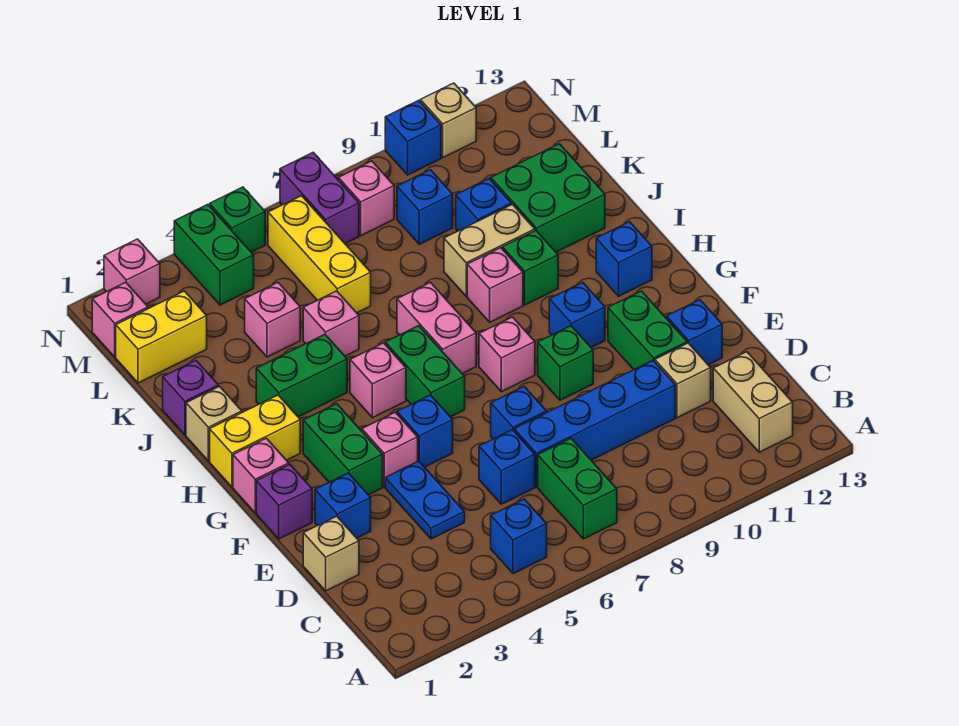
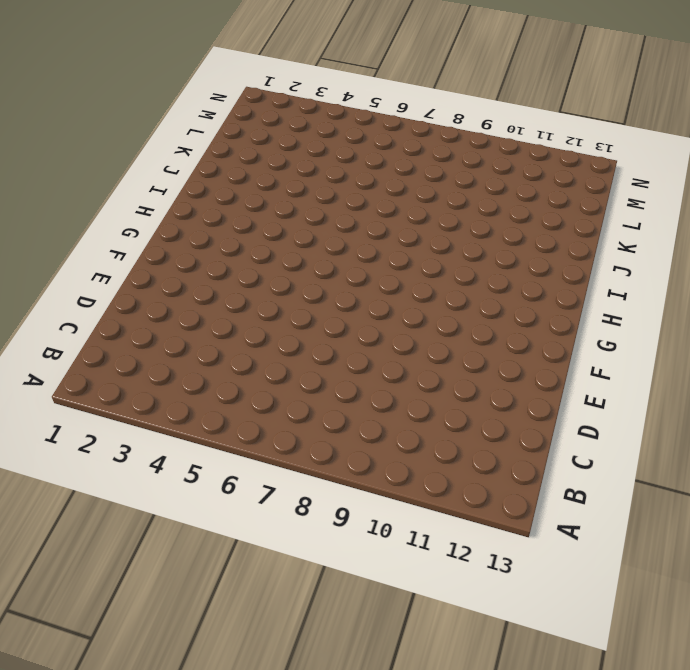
none -> blue brick B5 level 1
none -> green brick B7:C7 level 1
none -> tan brick B12:C12 level 1
none -> tan brick D1 level 1

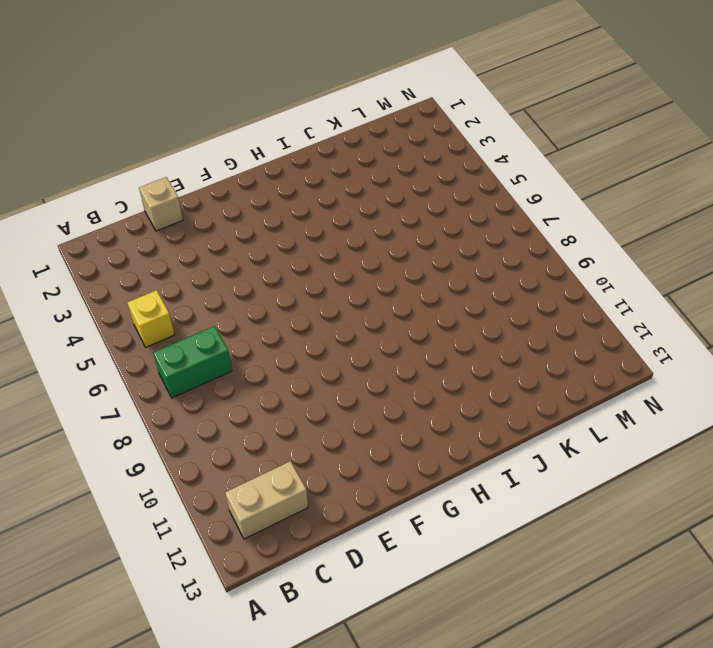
yellow brick B5 level 1 -> blue brick B5 level 1
none -> blue plate D4:E4 level 1
none -> blue brick D6 level 1
none -> blue brick D7:D10 level 1
none -> tan brick D11 level 1

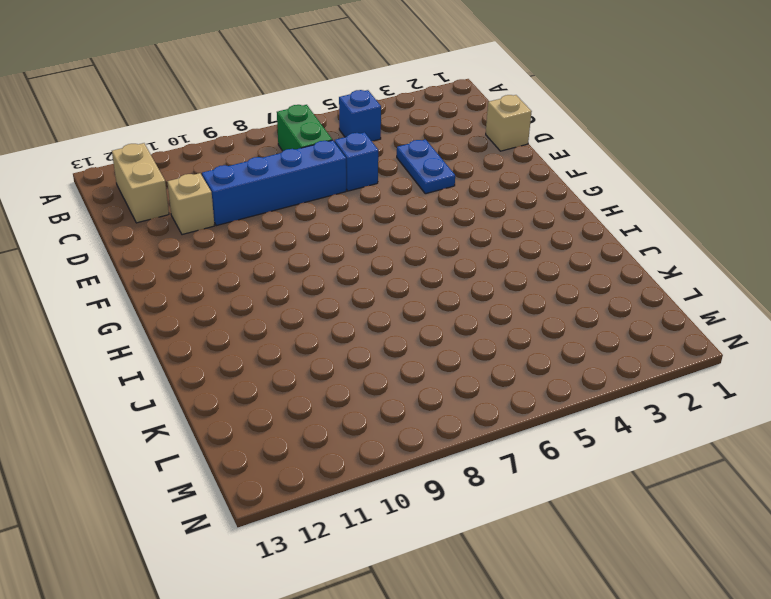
none -> blue brick E2 level 1
none -> blue brick E7 level 1
none -> green brick E11:F11 level 1
none -> blue brick E12 level 1

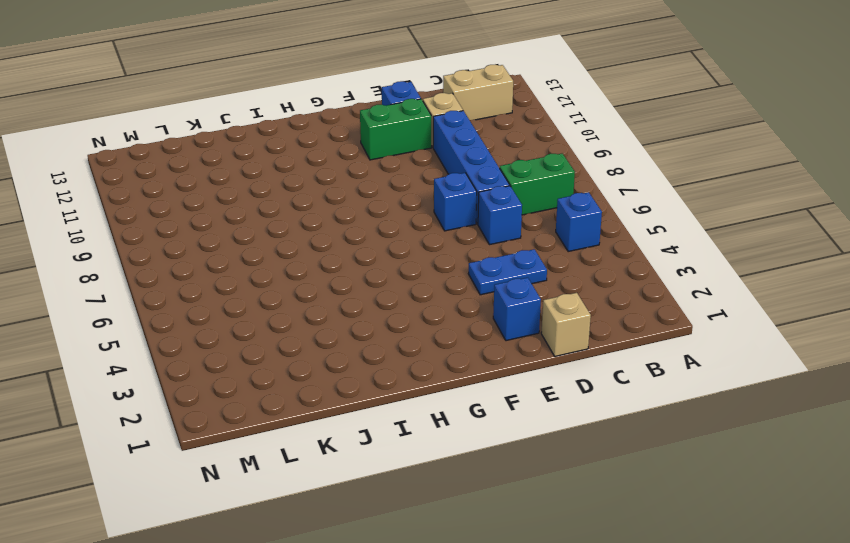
none -> purple brick F1 level 1
none -> green brick F3:G3 level 1
none -> pink brick F4 level 1
none -> blue brick F5 level 1

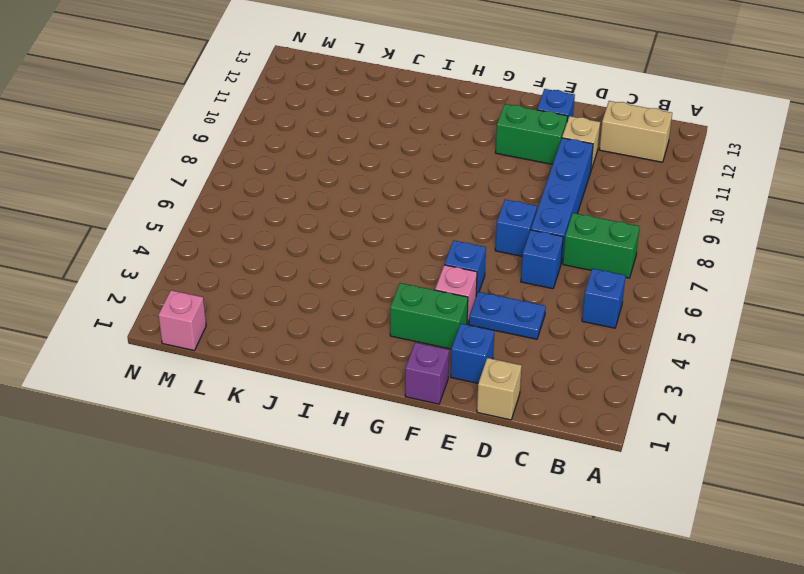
none -> green brick F9 level 1
none -> pink brick G1 level 1
none -> green brick G6:H6 level 1
none -> pink brick G8 level 1

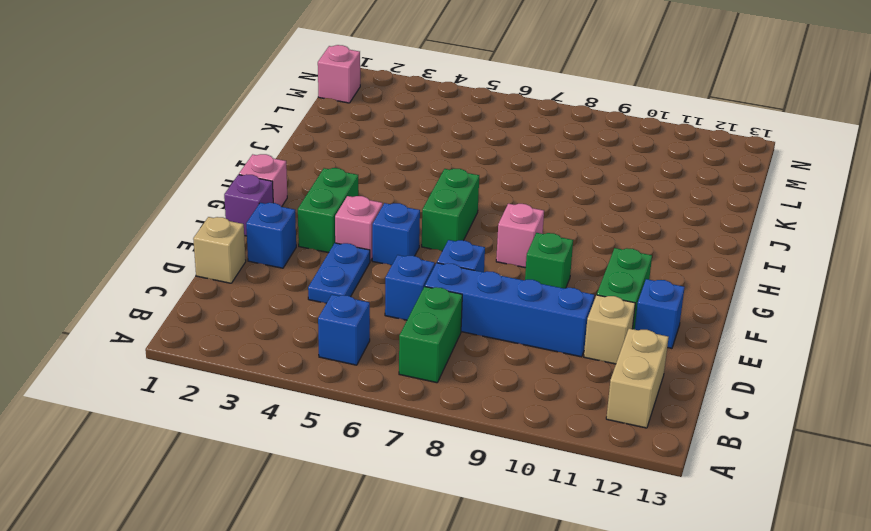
none -> blue brick G10 level 1
none -> yellow brick H1:H2 level 1
none -> pink brick H5 level 1
none -> pink brick H7:I7 level 1

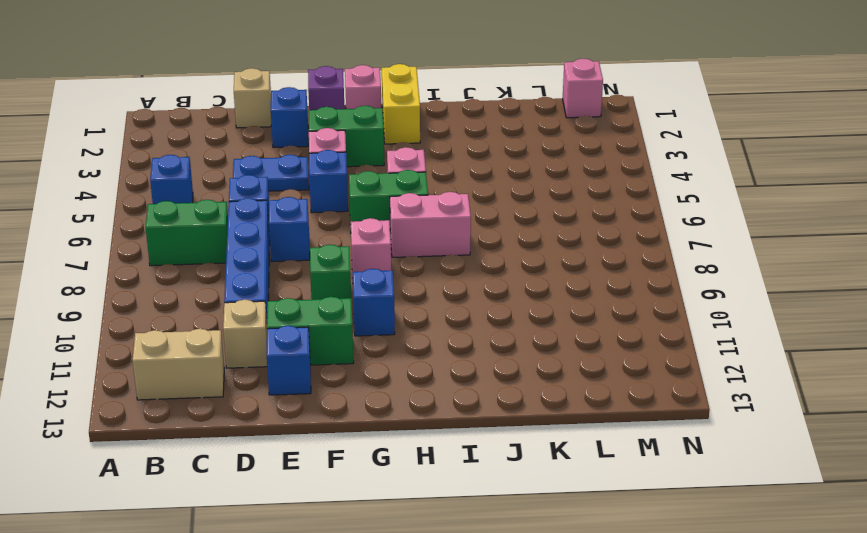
none -> blue brick H12 level 1
none -> tan brick I1 level 1
none -> green brick I3:I4 level 1
none -> pink brick I9 level 1

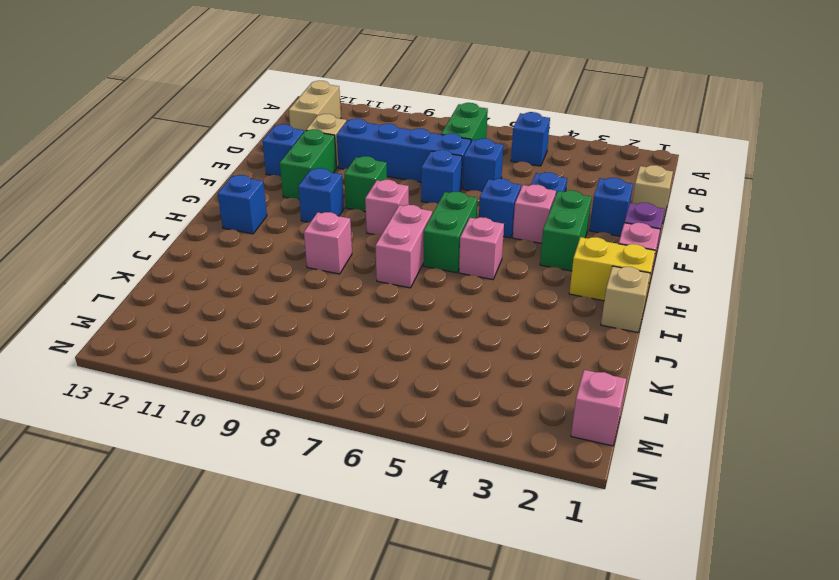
none -> green brick I3:I4 level 1
none -> green brick I10 level 1
none -> purple brick J1 level 1
none -> pink brick J5 level 1

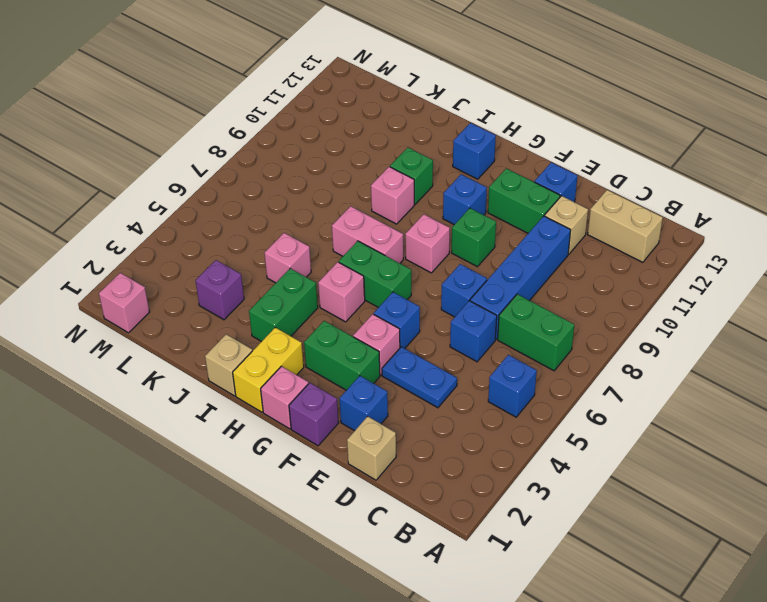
purple brick K3 level 1 -> purple brick J1 level 1
none -> tan brick J9:J10 level 1
none -> green brick J11:K12 level 1
none -> pink brick K4 level 1
none -> yellow brick K6:M6 level 1

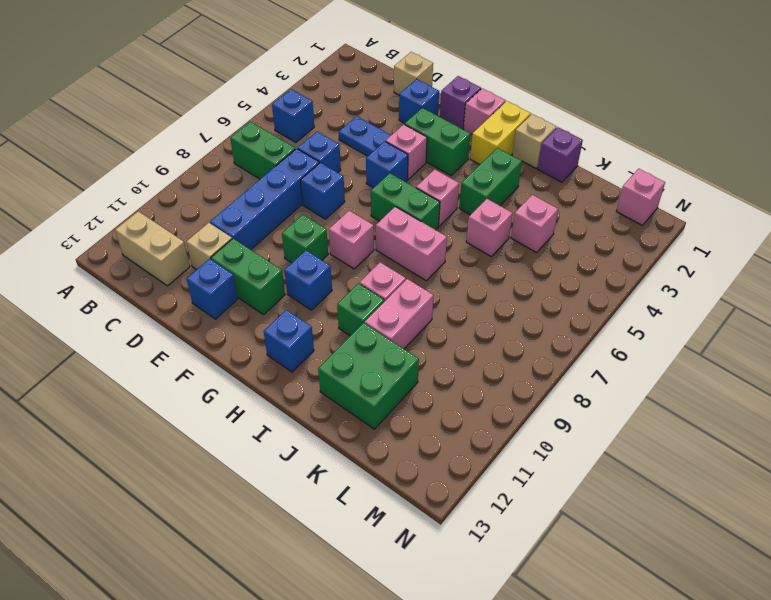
pink brick J9:J10 level 1 -> tan brick J9:J10 level 1
none -> yellow brick K6:M6 level 1
none -> blue brick K10 level 1
none -> yellow brick L1:L2 level 1
none -> blue brick L9 level 1

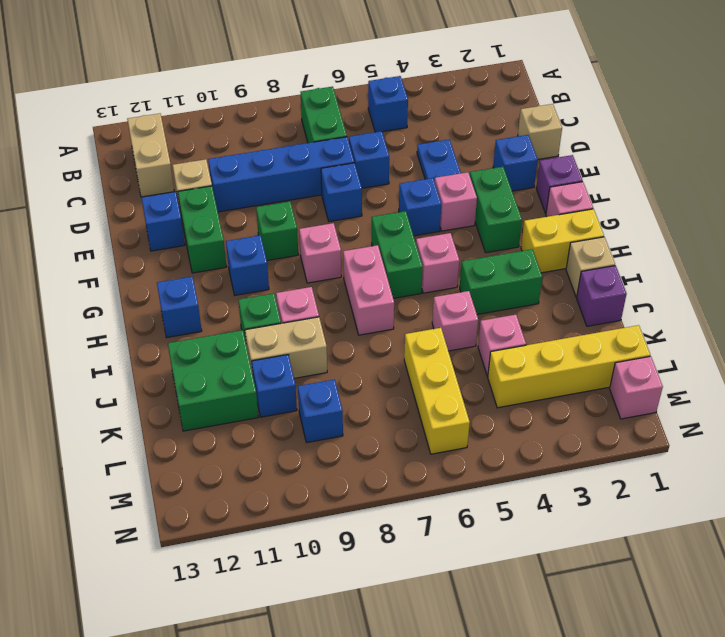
yellow brick L1:L4 level 1 -> yellow brick L1:L2 level 1
none -> green brick M4:N4 level 1
none -> purple brick M7:N7 level 1
none -> pink brick M8 level 1
none -> pink brick N2 level 1

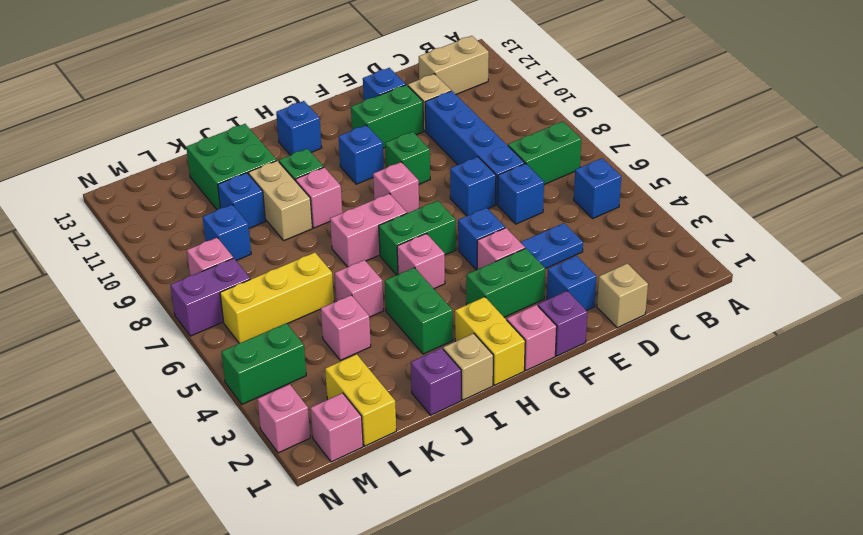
none -> green brick N5 level 1
none -> blue brick N10 level 1
none -> tan brick N11 level 1

